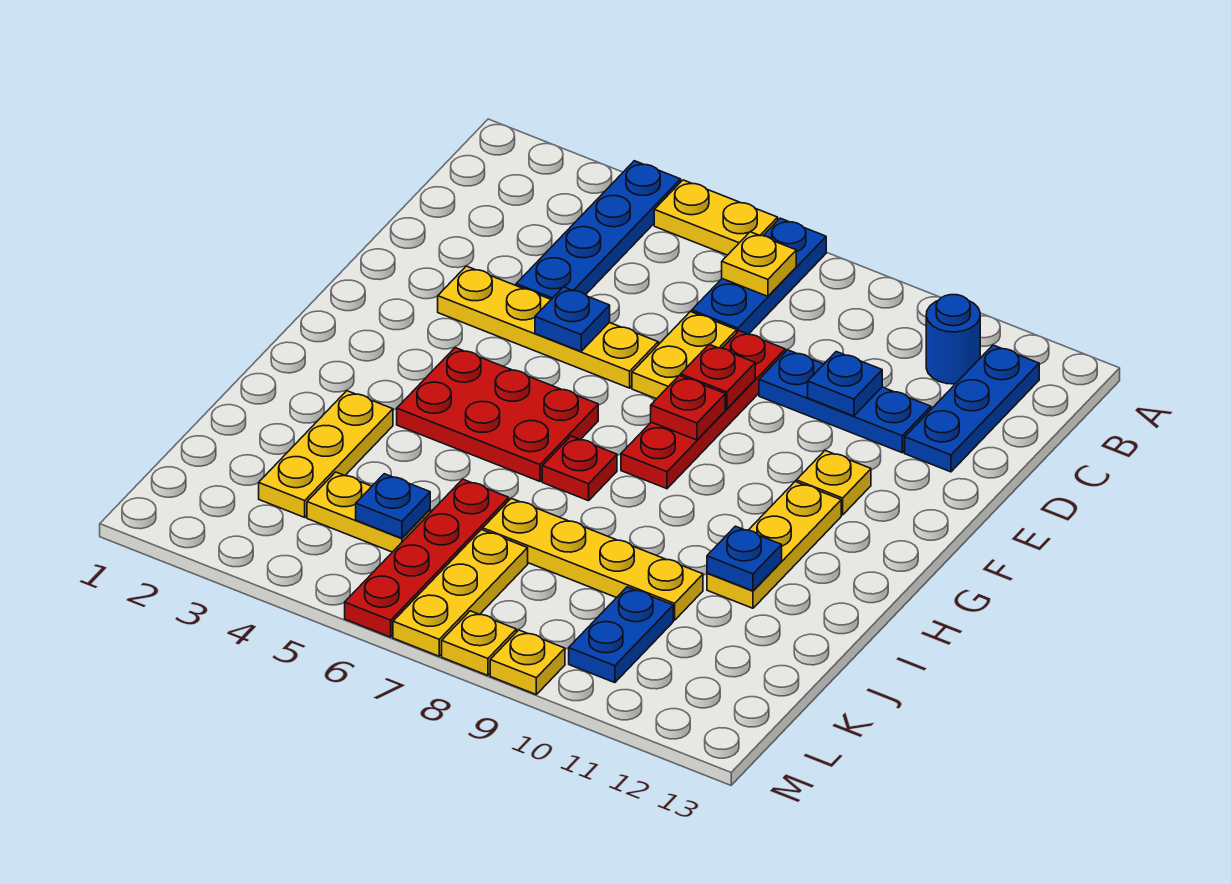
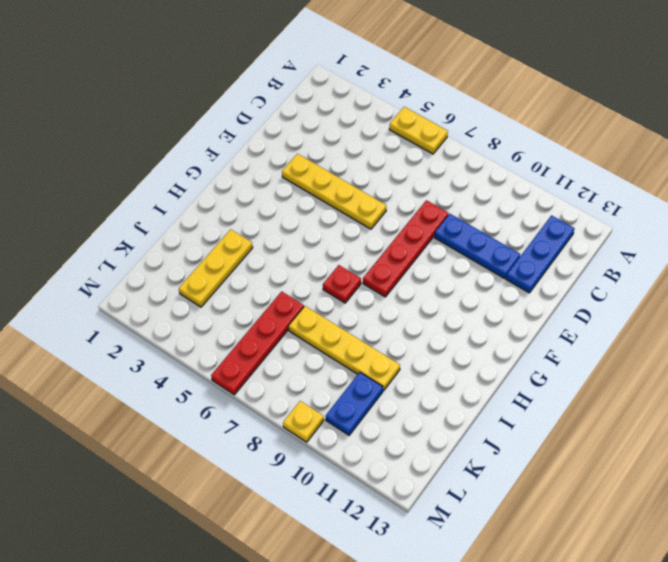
none -> blue plate A4:D4 level 1
none -> blue plate A7:C7 level 1
none -> blue round brick B11 level 1

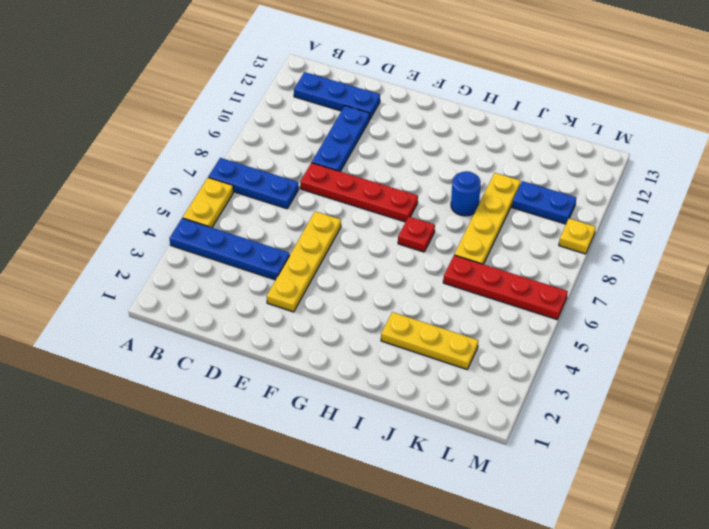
blue round brick I9 level 1 -> blue round brick B11 level 1
none -> yellow plate D7:E7 level 1
none -> yellow plate F11 level 1
none -> red plate G4:H6 level 1

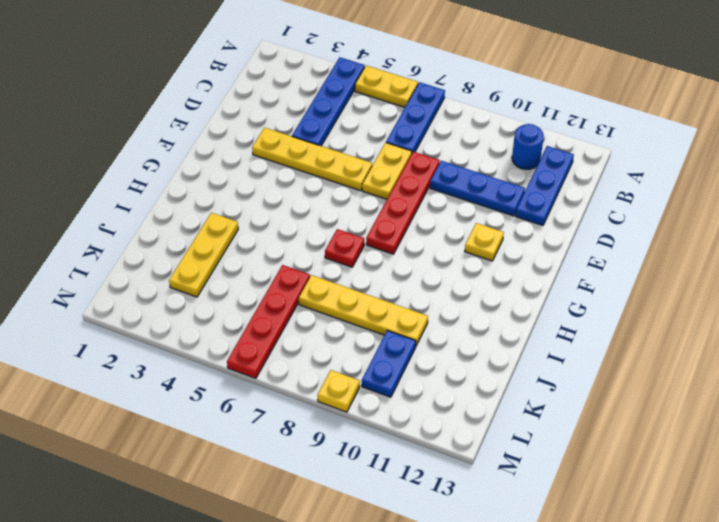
none -> red plate G4:H6 level 1
none -> yellow plate G11:I11 level 1
none -> yellow plate K4:K5 level 1

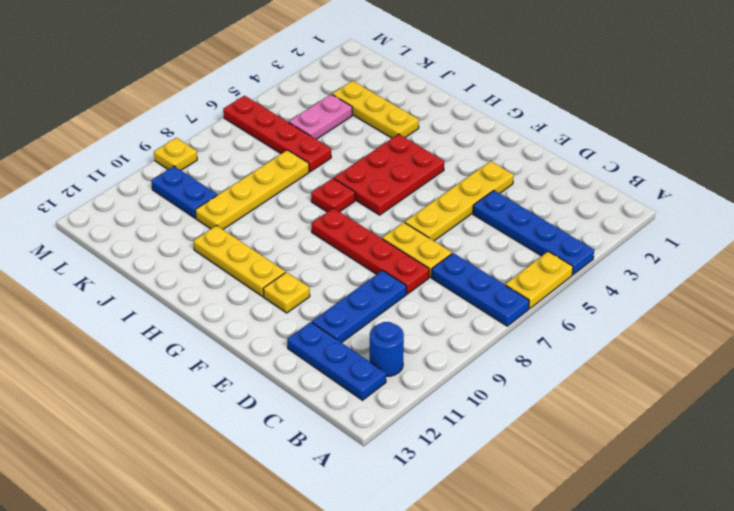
pink plate K4:K5 level 1 -> yellow plate K4:K5 level 1
none -> yellow plate K7:M7 level 1
none -> yellow plate M8 level 1
none -> yellow plate B7 level 2

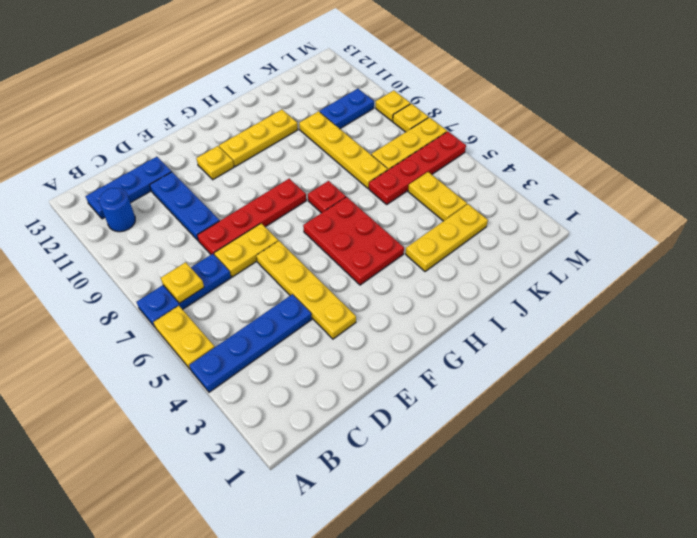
none -> blue plate D10 level 2
none -> blue plate E5 level 2
none -> red plate E8 level 2

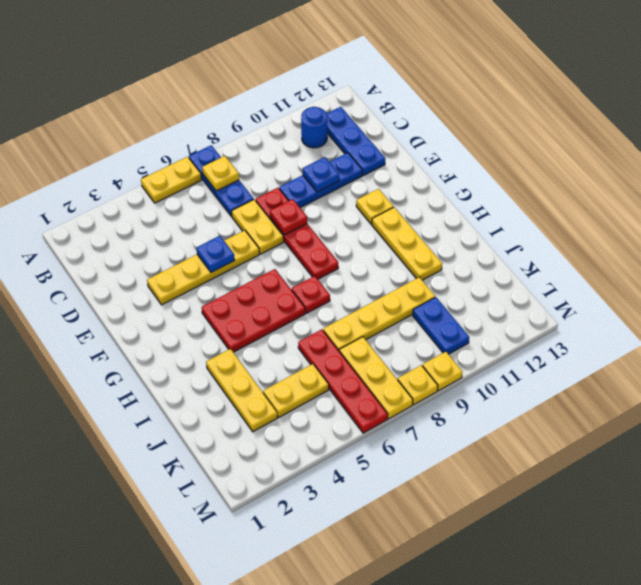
none -> blue plate A4:D4 level 1
none -> red plate F8 level 2
none -> blue plate I11 level 2

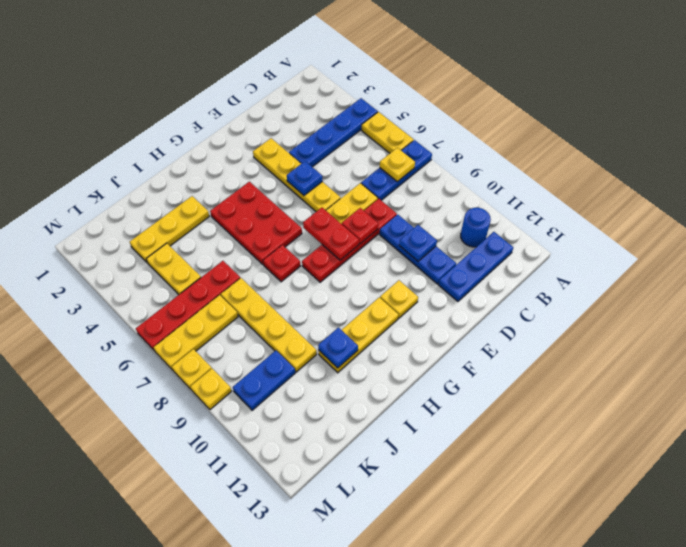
red plate F7:F8 level 2 -> red plate F8 level 2
none -> blue plate K5 level 2

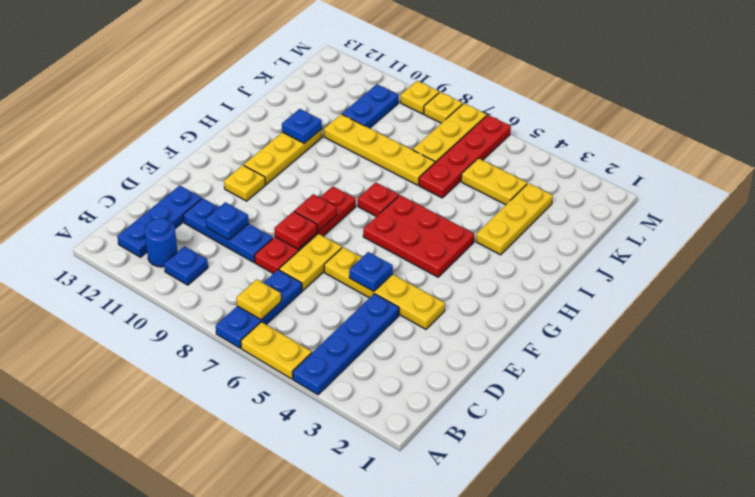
blue plate B10 level 1 -> blue plate K5 level 2

